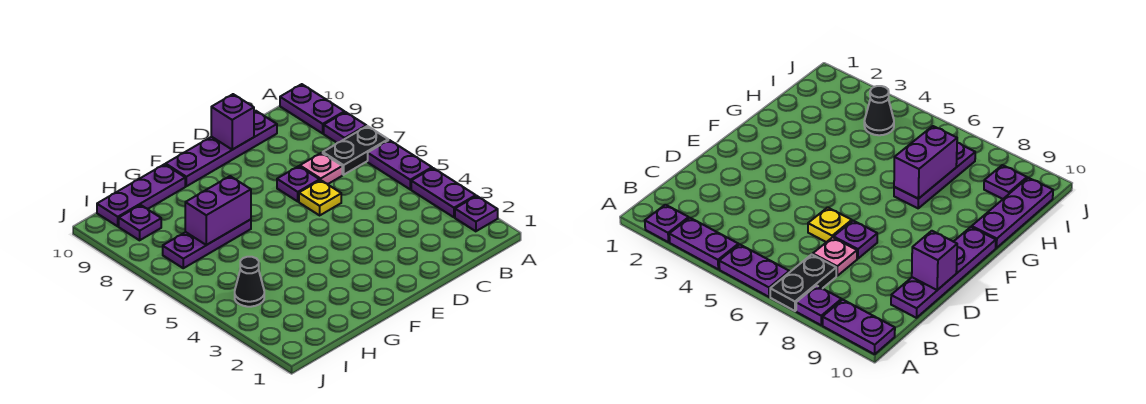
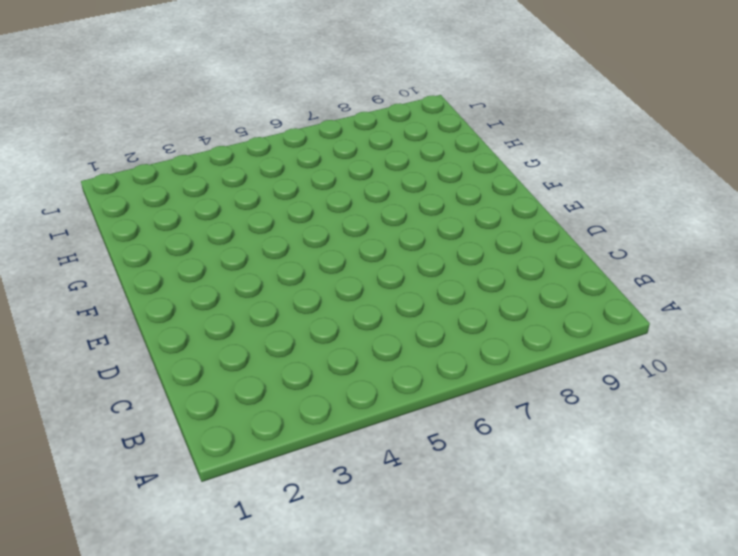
none -> purple plate A2 level 1
none -> purple plate A3:A4 level 1
none -> purple plate A5:A6 level 1

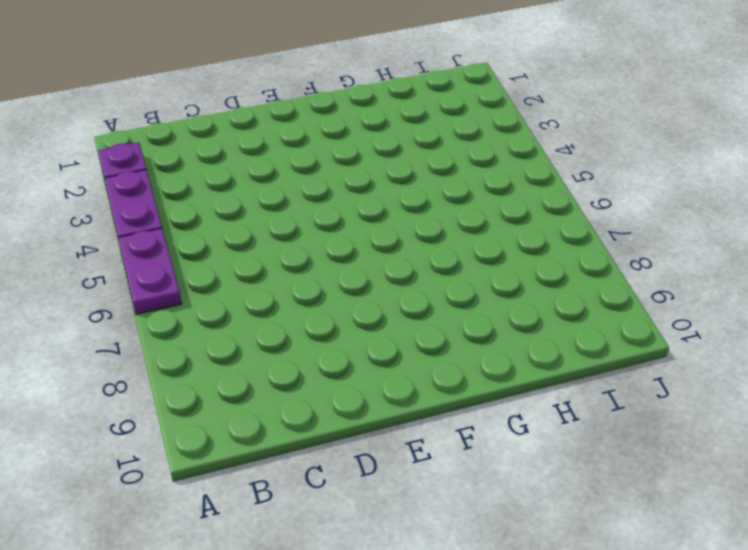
none -> black plate A7:B7 level 1
none -> purple plate A8 level 1
none -> purple plate A9:A10 level 1

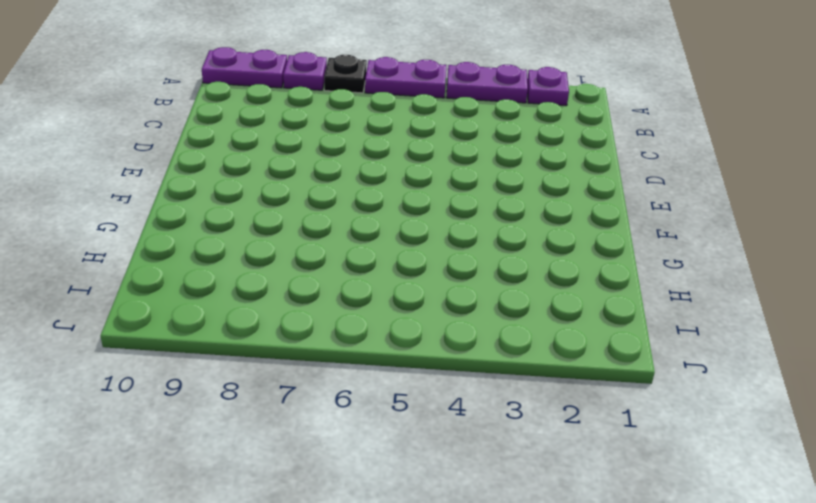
black plate A7 level 1 -> black plate A7:B7 level 1
none -> pink plate C7 level 1
none -> purple plate C10:F10 level 1
none -> yellow plate D6 level 1

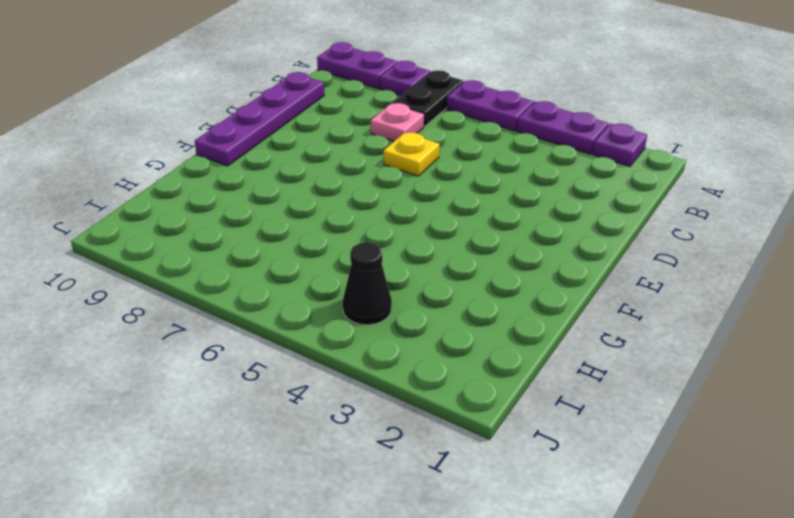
none -> purple plate D7 level 1
none -> purple plate G7:I7 level 1
none -> purple plate G10:I10 level 1

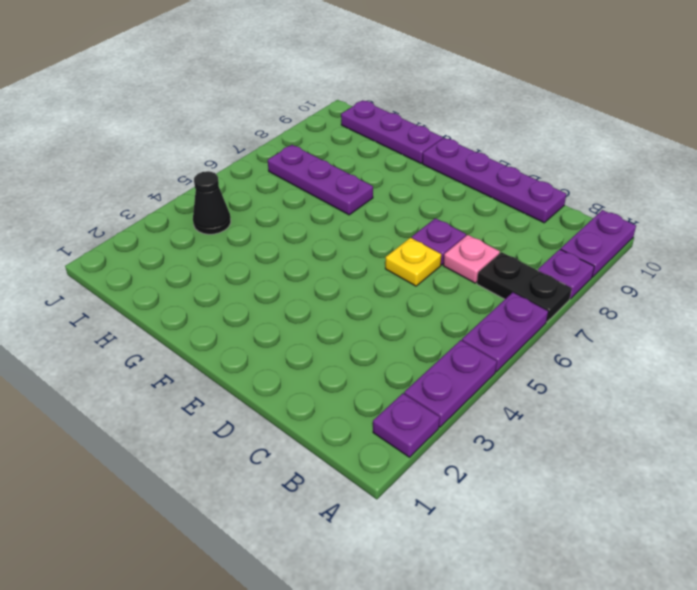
none -> purple plate I9 level 1
none -> purple brick D10 level 2
none -> purple brick G7:H7 level 2

